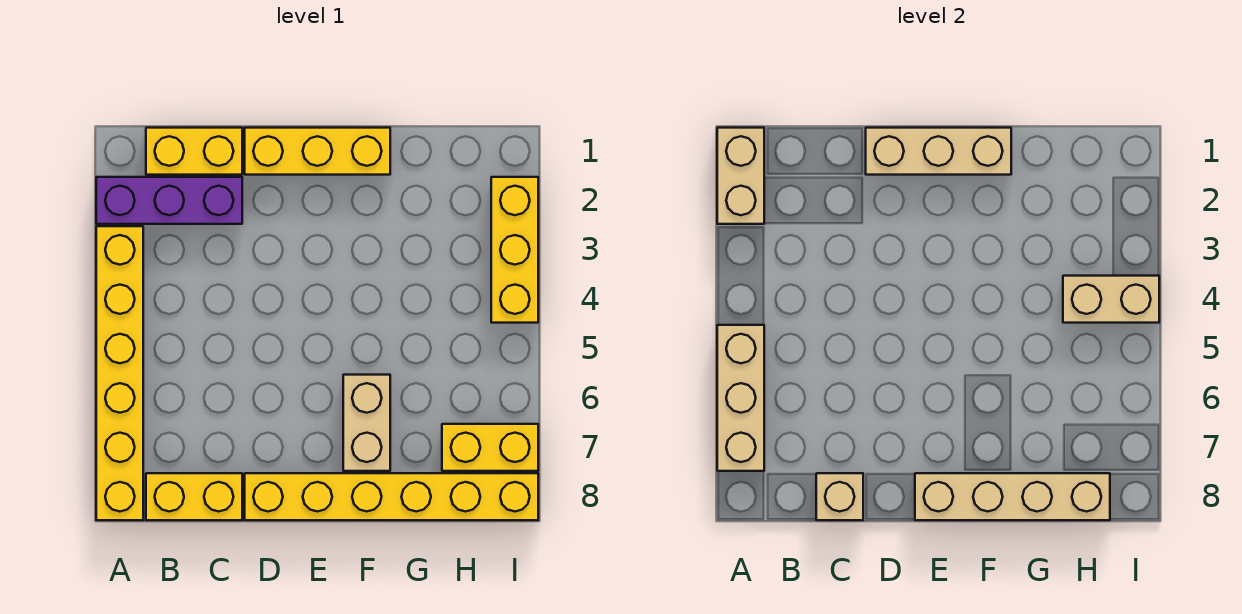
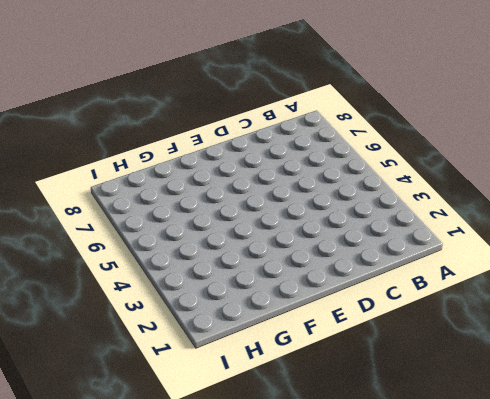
none -> purple brick A2:C2 level 1
none -> yellow brick A3:A8 level 1
none -> yellow brick B1:C1 level 1

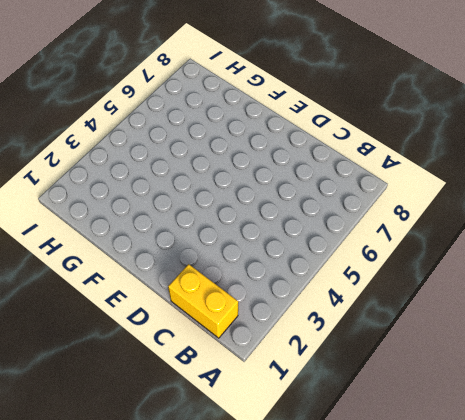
none -> purple brick A2:C2 level 1
none -> yellow brick A3:A8 level 1
none -> yellow brick B8:C8 level 1

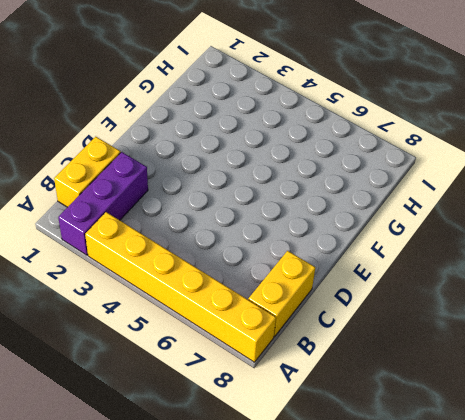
none -> yellow brick D1:F1 level 1
none -> yellow brick D8:I8 level 1
none -> tan brick F6:F7 level 1

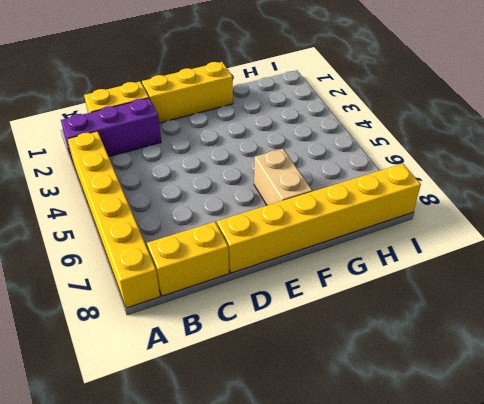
none -> yellow brick H7:I7 level 1
none -> yellow brick I2:I4 level 1
none -> tan brick A1:A2 level 2

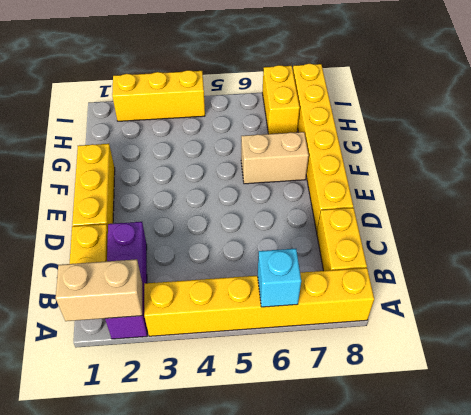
cyan brick A6 level 2 -> tan brick A5:A7 level 2
none -> tan brick C8 level 2
none -> tan brick D1:F1 level 2
none -> tan brick E8:H8 level 2

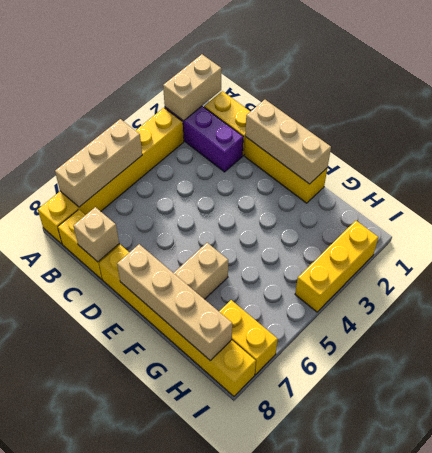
none -> tan brick H4:I4 level 2

